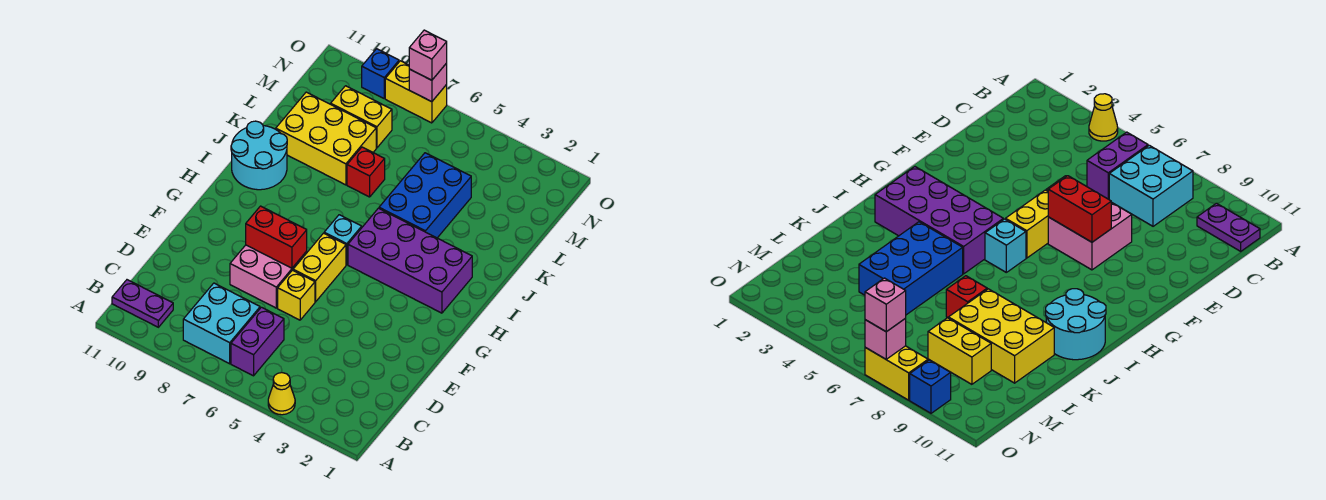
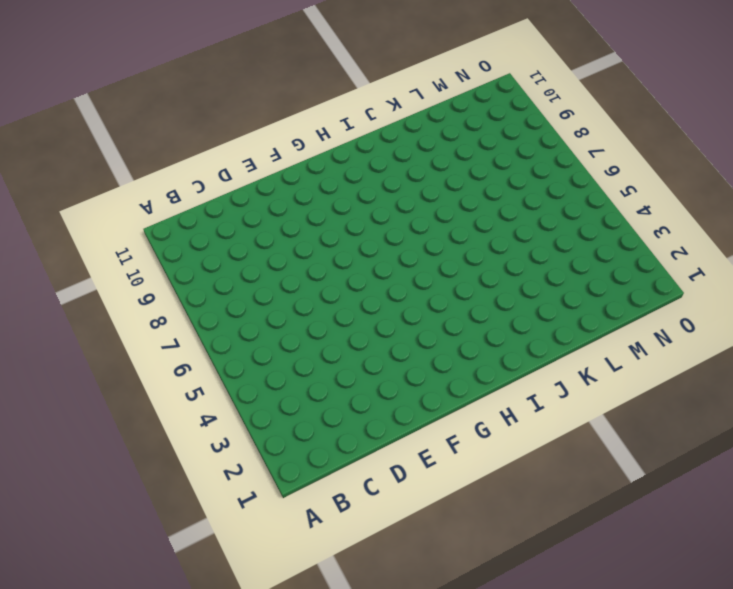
none -> yellow cone A4 level 1
none -> purple brick B6:C6 level 1
none -> cyan brick B7:C8 level 1

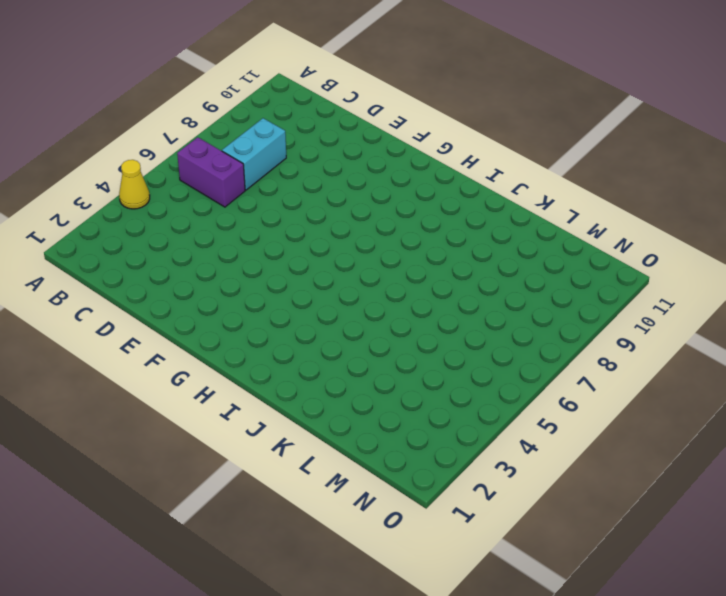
cyan brick C7:C8 level 1 -> cyan brick B7:C8 level 1
none -> purple plate B10:B11 level 1
none -> yellow brick E6 level 1
none -> pink brick E7:F8 level 1

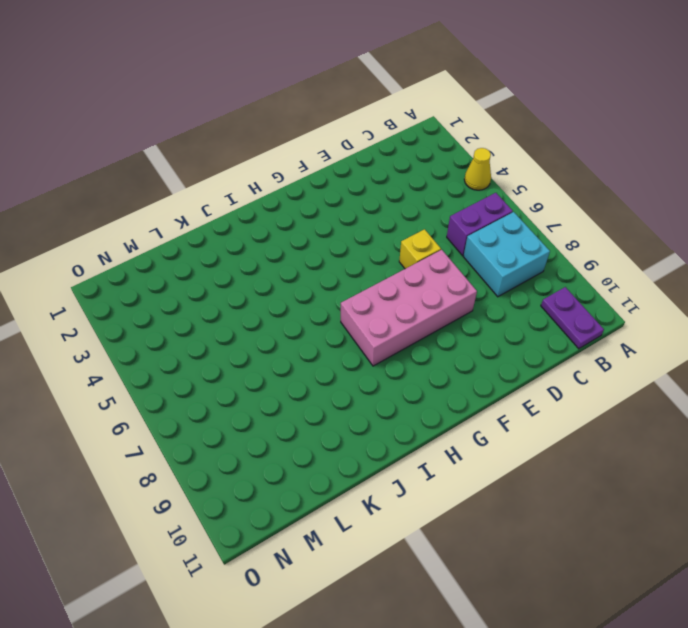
pink brick E7:H8 level 1 -> pink brick E7:F8 level 1
none -> yellow brick F6:G6 level 1
none -> purple brick H2:I5 level 1
none -> cyan brick H6 level 1

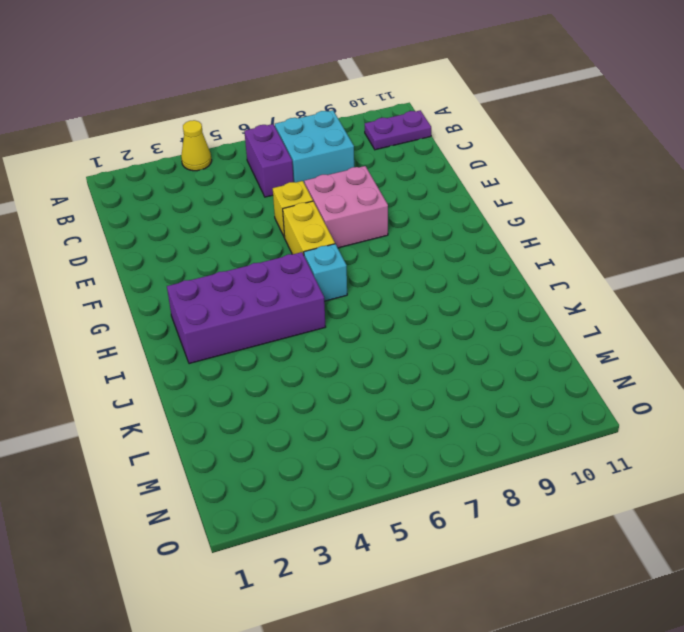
none -> cyan round brick I10:J11 level 1
none -> blue brick J4:L5 level 1
none -> red brick K7 level 1

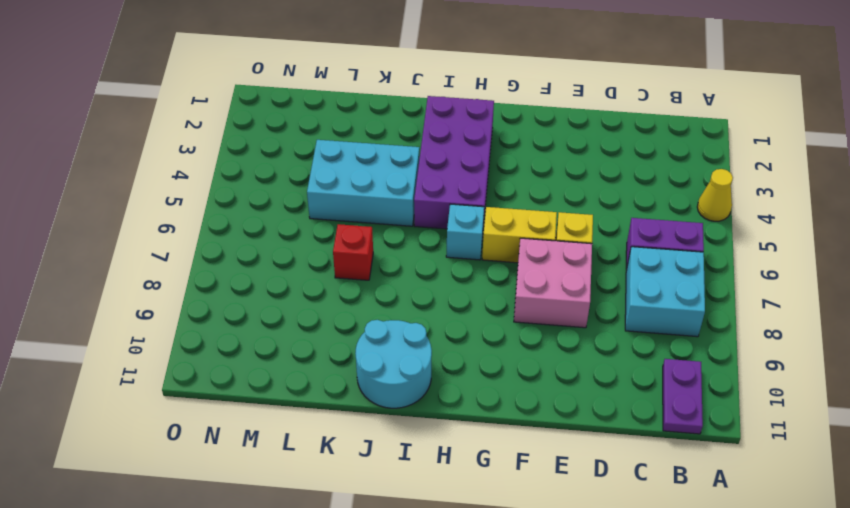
cyan brick J4:L5 level 1 -> blue brick J4:L5 level 1
none -> yellow brick K8:L10 level 1
none -> yellow brick M8:M9 level 1
none -> yellow brick O7:O8 level 1

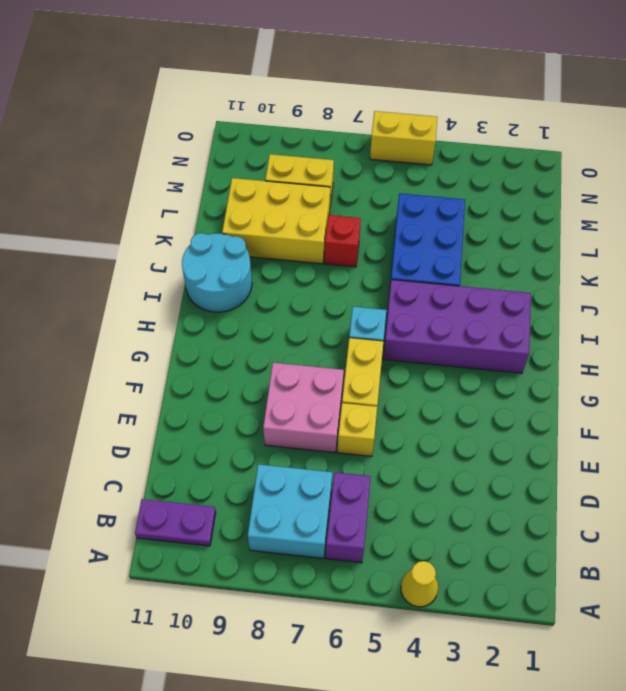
yellow brick O5:O6 level 1 -> yellow brick O7:O8 level 1
none -> blue brick O9 level 1
none -> red brick F7:F8 level 2
none -> pink brick O7 level 2

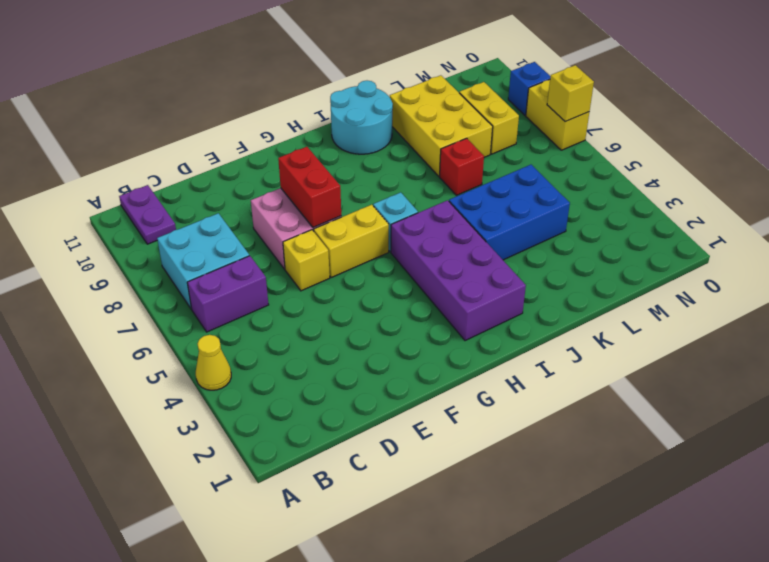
yellow brick O7 level 2 -> pink brick O7 level 2
none -> pink brick O7 level 3

